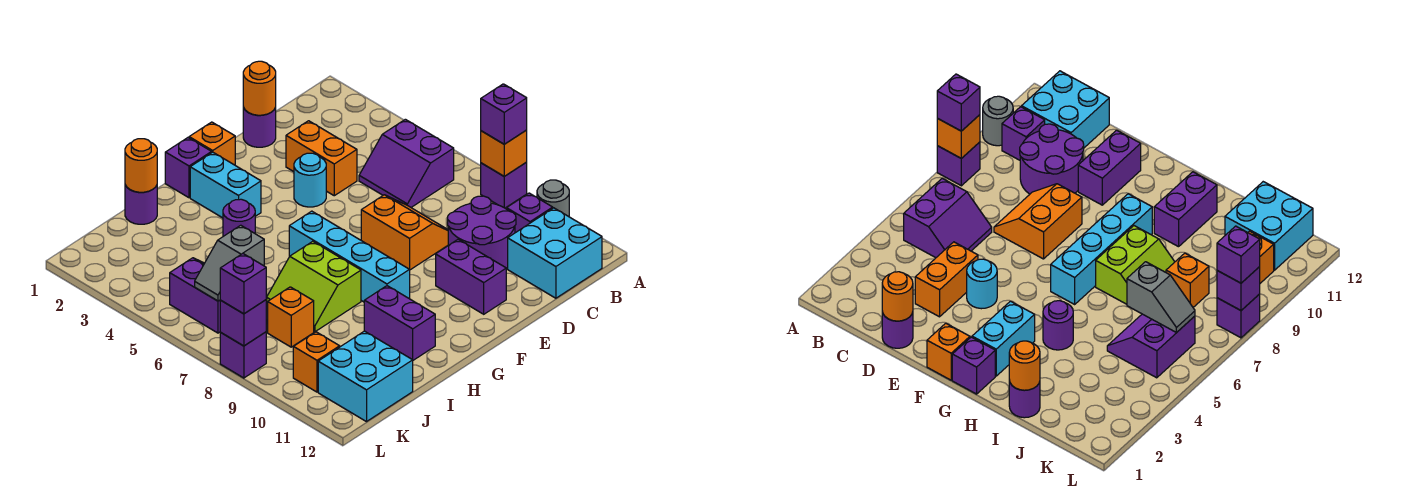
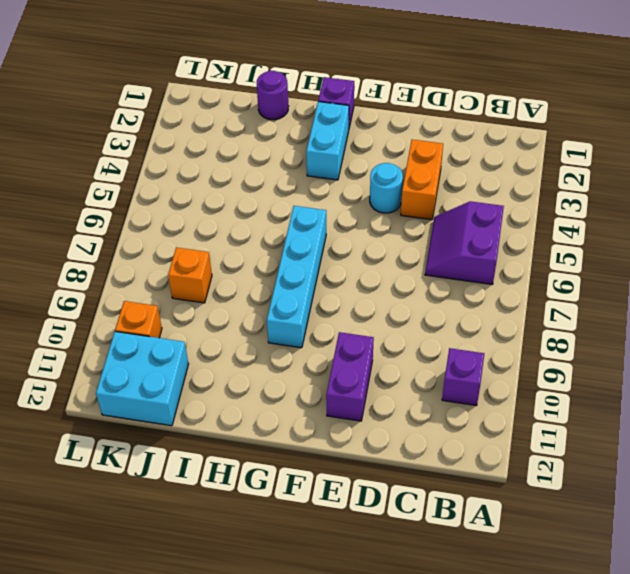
none -> purple brick A8 level 1
none -> grey round brick A10 level 1
none -> cyan brick B11:C12 level 1
none -> purple round brick C9:D10 level 1

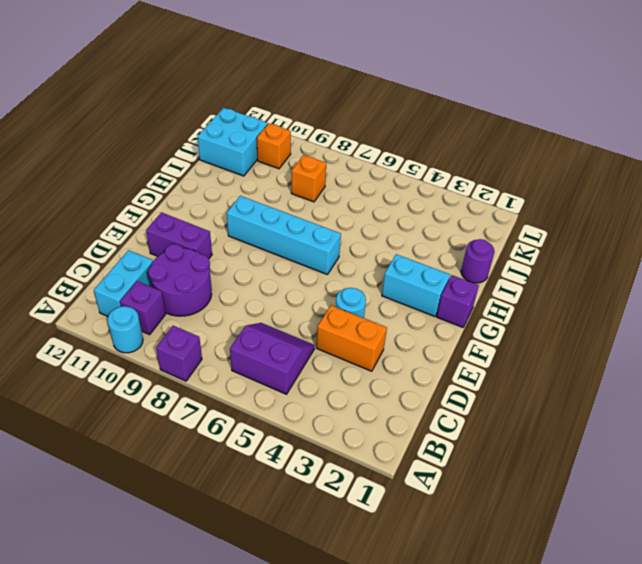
cyan round brick A10 level 1 -> grey round brick A10 level 1
cyan brick B11:C11 level 1 -> cyan brick B11:C12 level 1
none -> purple round brick D1 level 1
none -> orange slope D7:E8 level 1 top E
none -> orange brick F1 level 1
none -> purple round brick H4 level 1

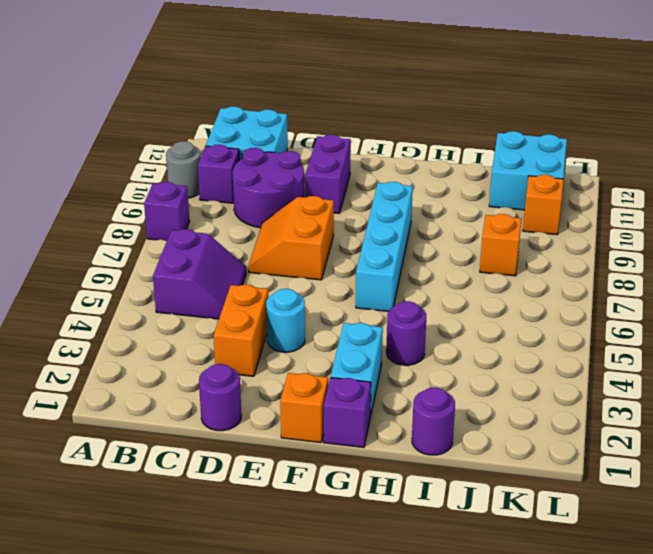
none -> lime slope H7:I8 level 1 top H
none -> purple brick H10:H11 level 1
none -> purple slope J5:K6 level 1 top K
none -> purple brick L8 level 1

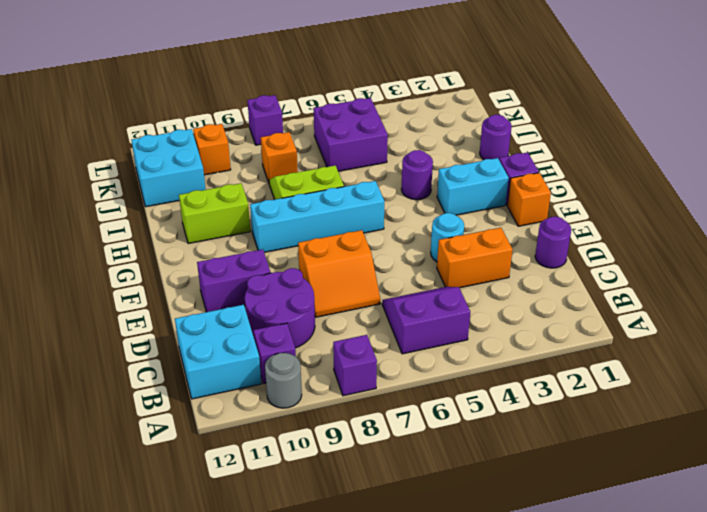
lime brick H10:H11 level 1 -> purple brick H10:H11 level 1
purple brick J5:K6 level 1 -> purple slope J5:K6 level 1 top K
none -> orange brick A8 level 2
none -> orange round brick D1 level 2
none -> orange round brick I1 level 2
none -> grey slope J6:K6 level 2 top J

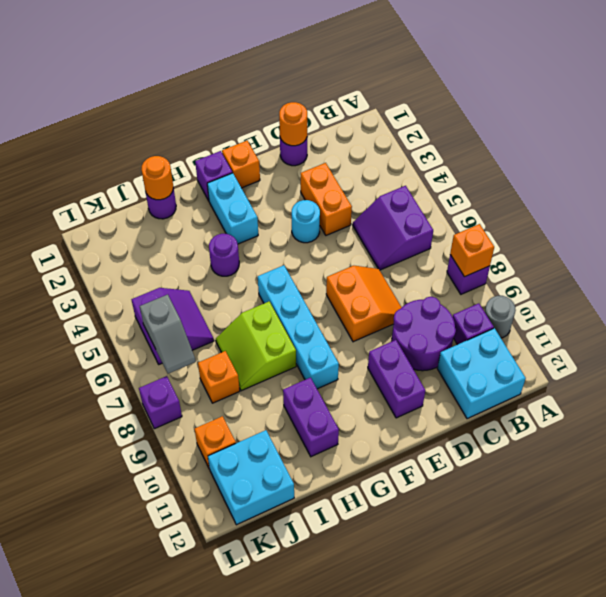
grey slope K6:K7 level 2 top 6 -> grey slope J6:K6 level 2 top J
none -> purple brick L8 level 2
none -> purple brick A8 level 3
none -> purple brick L8 level 3

